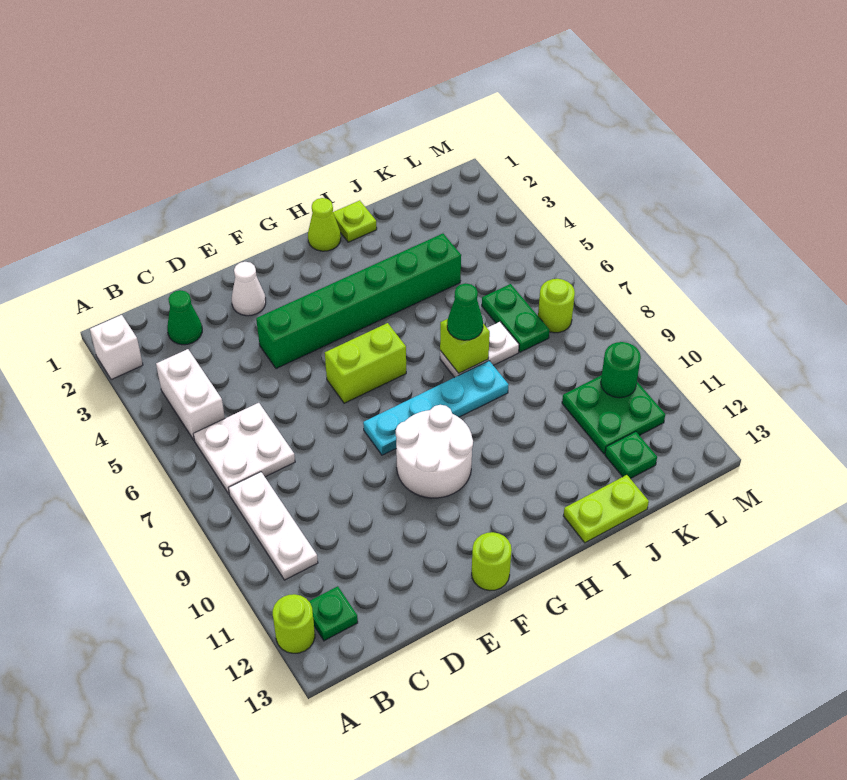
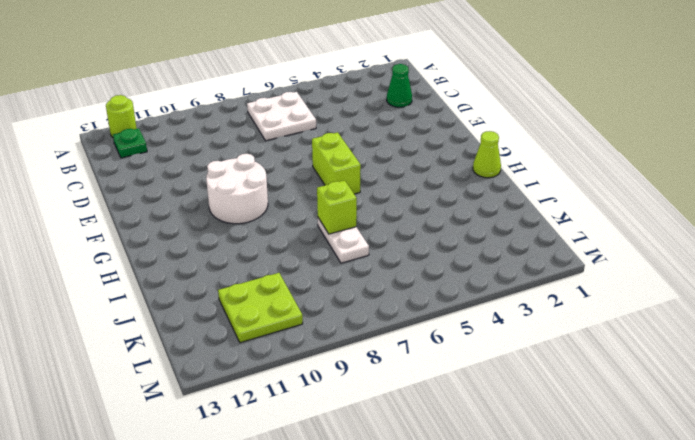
lime plate K10:L11 level 1 -> green plate K10:L11 level 1
none -> white brick A2 level 1
none -> white brick B4:B5 level 1
none -> white plate B8:B10 level 1

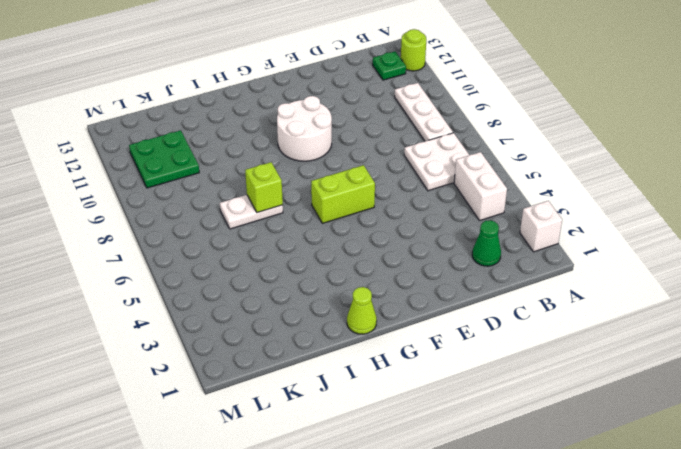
none -> white cone E2 level 1
none -> green brick E4:J4 level 1
none -> cyan plate F8:I8 level 1

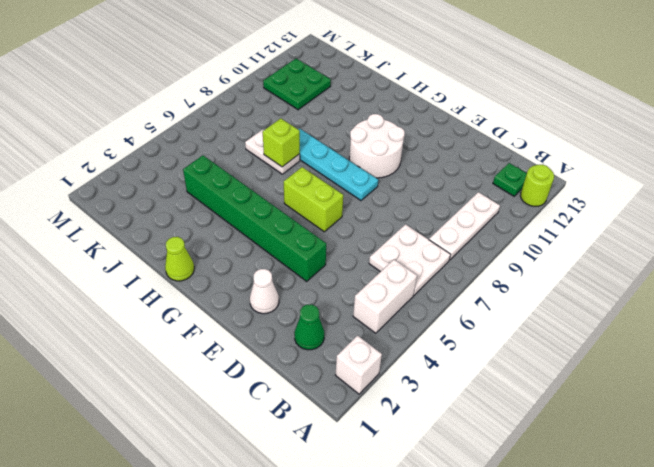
none -> lime round brick F13 level 1
none -> lime plate I1 level 1
none -> lime plate I13:J13 level 1

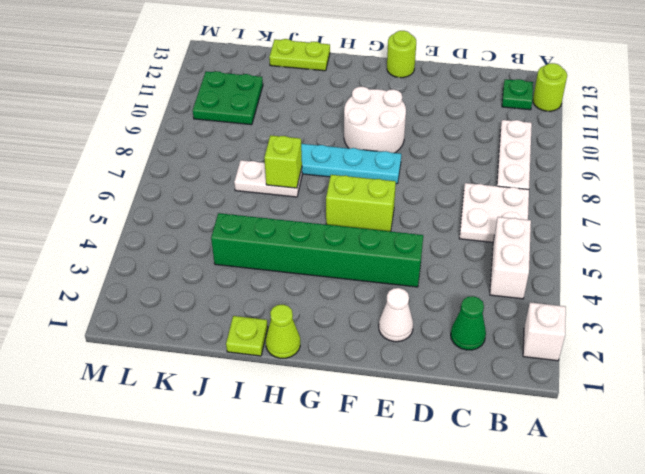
none -> green plate K6:K7 level 1
none -> green plate K12 level 1
none -> lime round brick L7 level 1

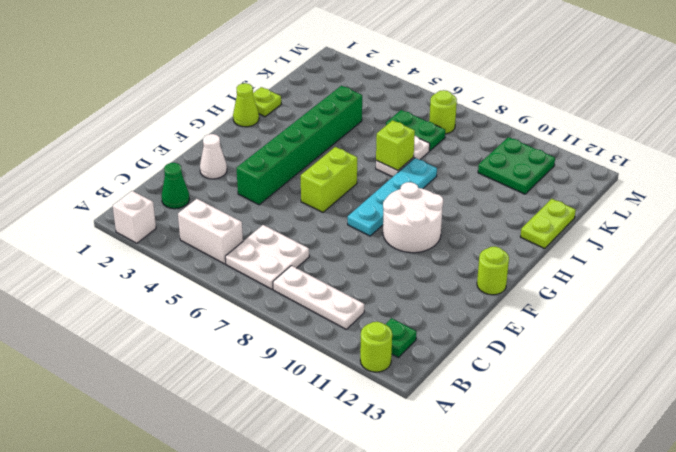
none -> green plate K12 level 1
none -> green round brick L10 level 2
none -> green cone I7 level 3

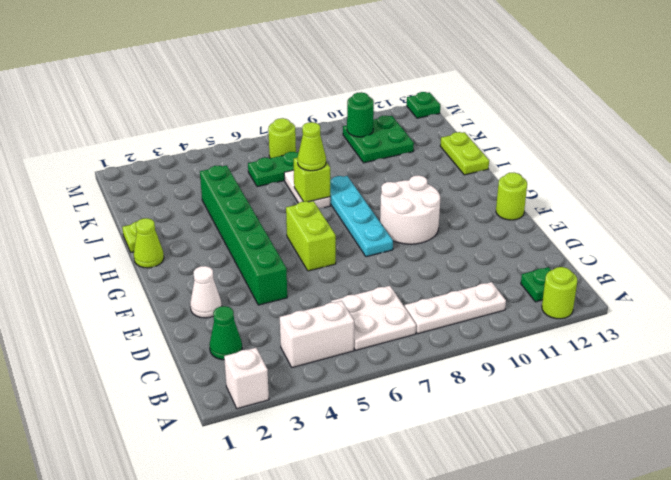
lime cone I7 level 3 -> green cone I7 level 3
green plate M13 level 1 -> green plate K12 level 1

